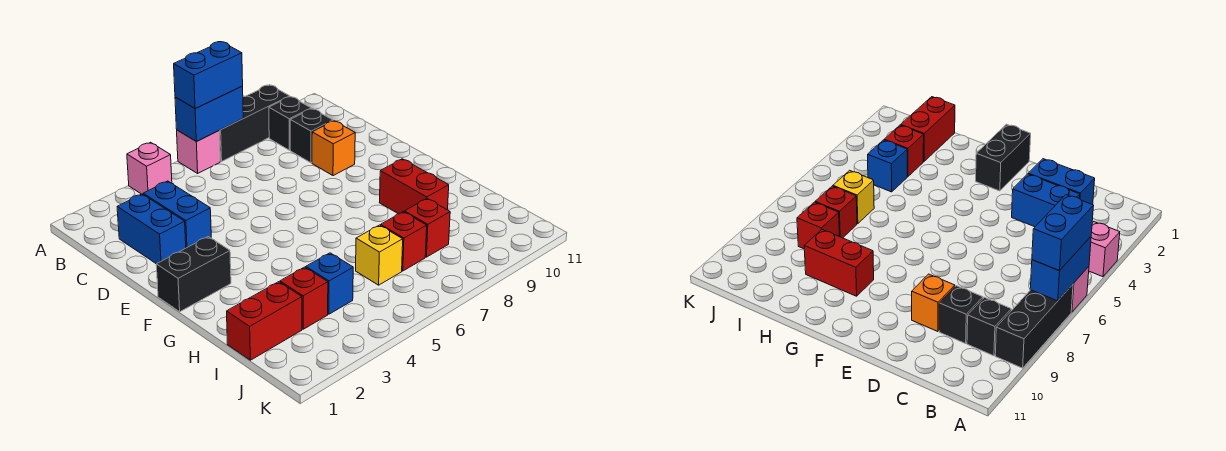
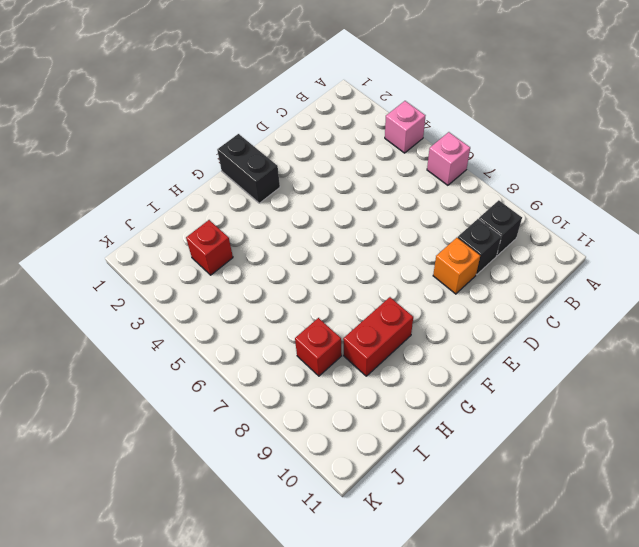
none -> black brick A7:A9 level 1
none -> blue brick C2:D2 level 1
none -> blue brick C3:D3 level 1

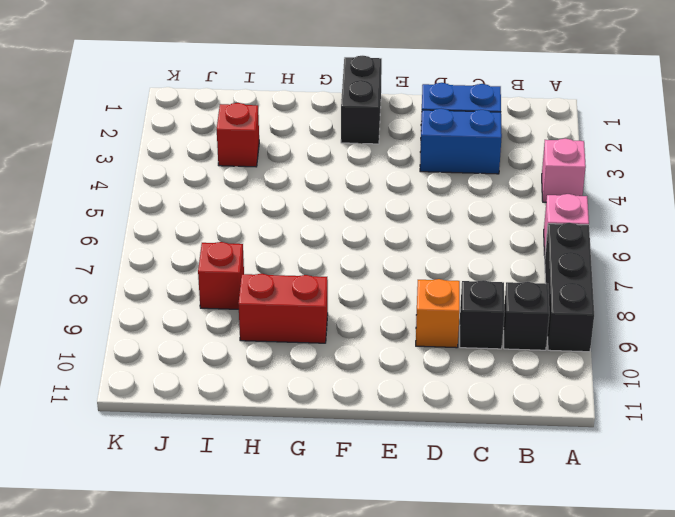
none -> red brick I1:I2 level 1
none -> blue brick I4 level 1
none -> yellow brick I6 level 1

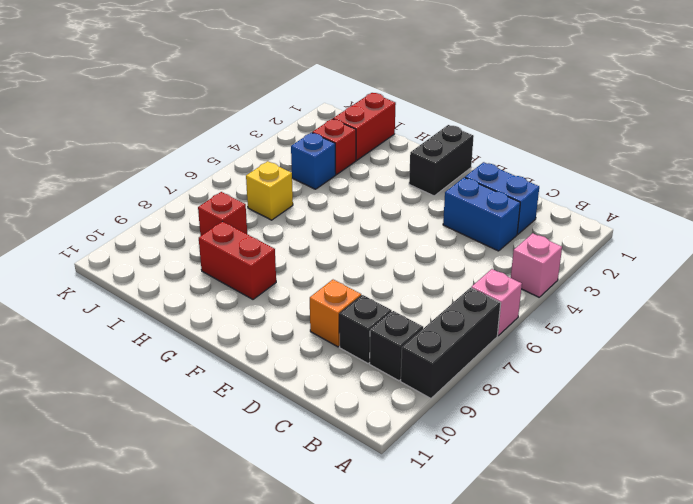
none -> red brick I7 level 1
none -> blue brick A6:A7 level 2
none -> blue brick A6:A7 level 3

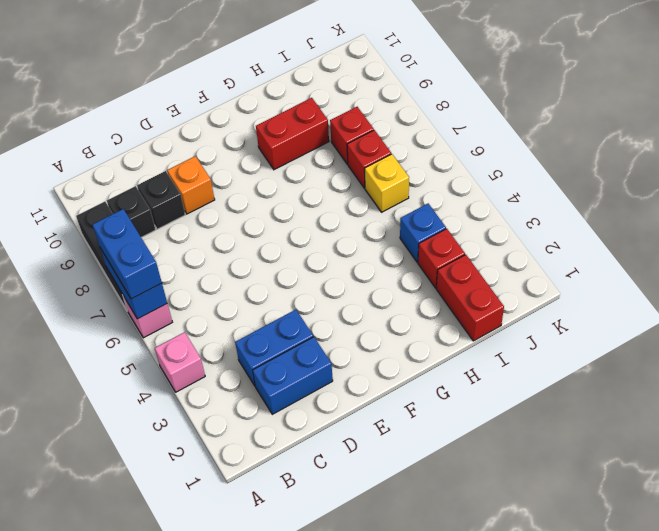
none -> black brick F1:F2 level 1

